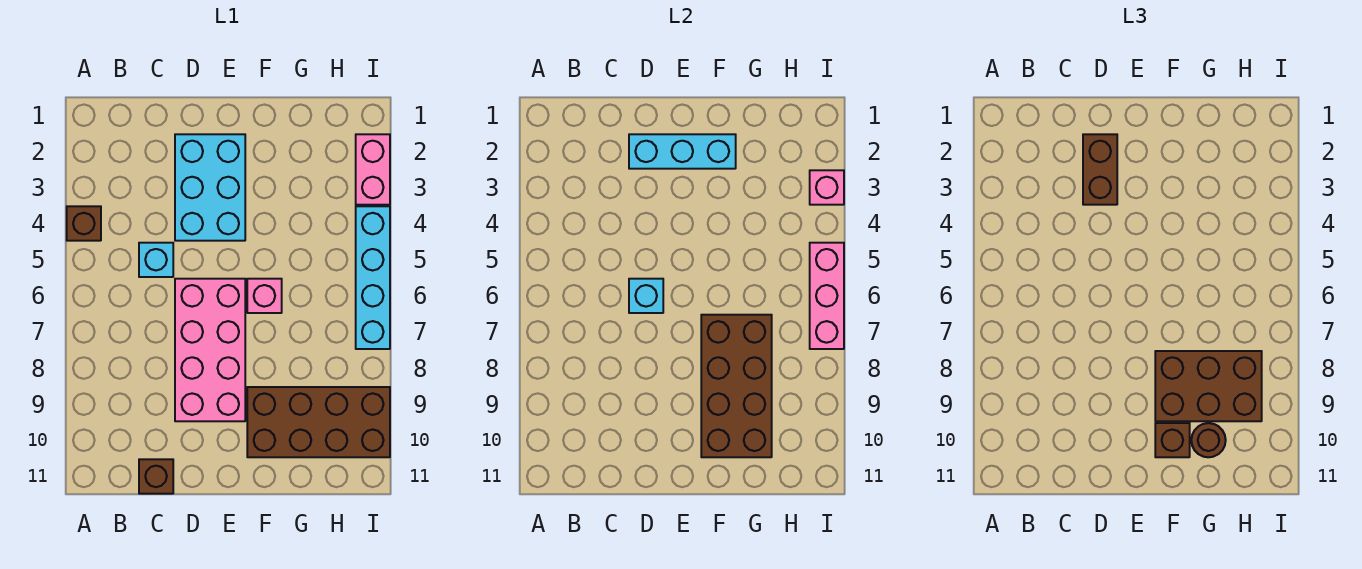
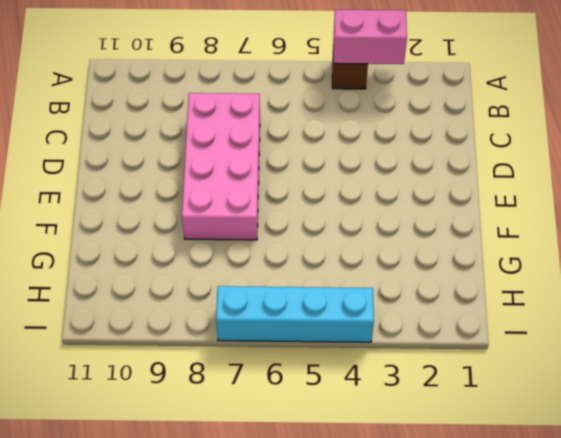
pink brick A3:A4 level 2 -> pink brick I2:I3 level 1
pink brick C7:F8 level 1 -> pink brick D6:E9 level 1
none -> cyan brick C5 level 1
none -> brown brick C11 level 1
none -> cyan brick D2:E4 level 1

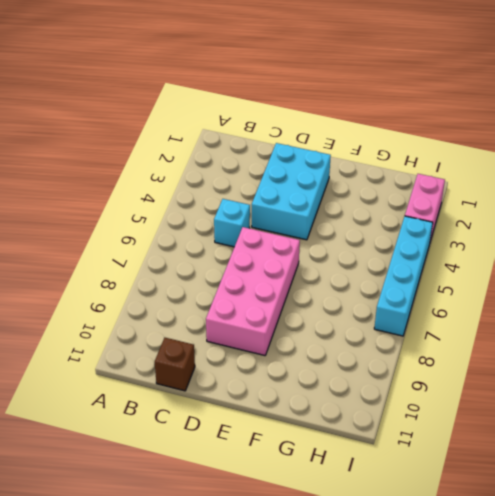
none -> brown brick A4 level 1
none -> pink brick F6 level 1
none -> brown brick F9:I10 level 1

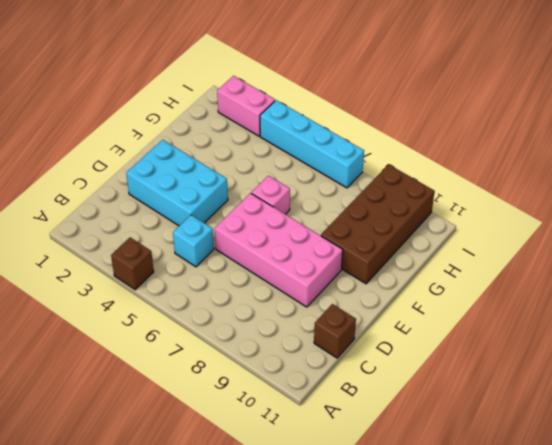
none -> cyan brick D2:F2 level 2
none -> cyan brick D6 level 2
none -> brown brick F7:G10 level 2

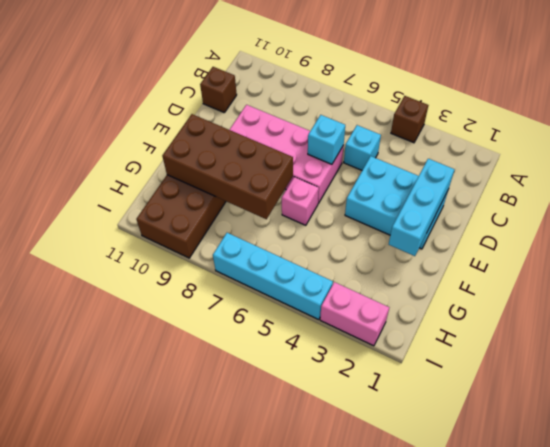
none -> pink brick I3 level 2
none -> pink brick I5:I7 level 2
none -> brown brick D2:D3 level 3

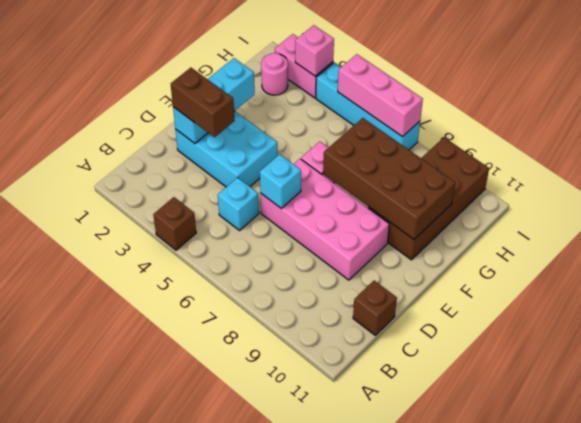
pink round brick H2 level 1 -> none
none -> brown brick F8:H9 level 3
none -> brown brick F10 level 3
none -> brown round brick G10 level 3

